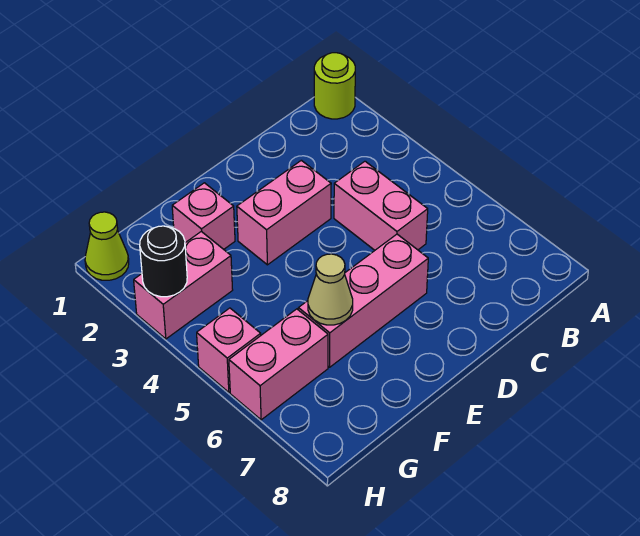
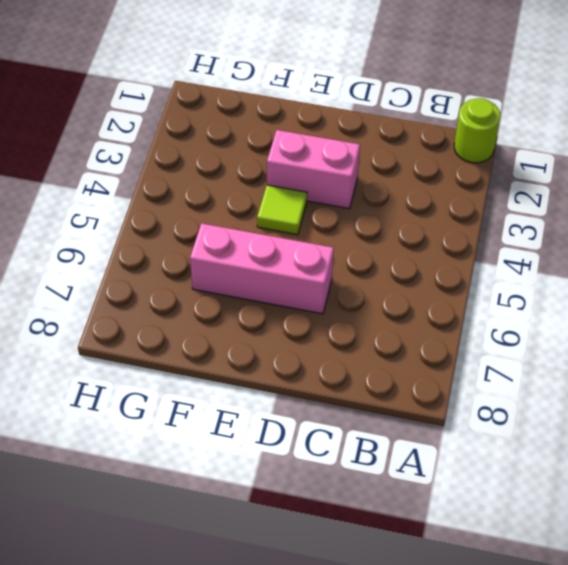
lime tile E4 level 1 -> none
none -> pink brick C4:C5 level 1
none -> pink brick F2 level 1

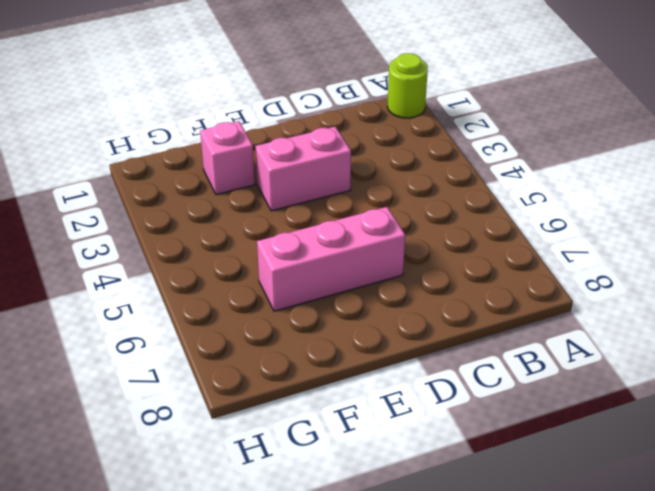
none -> pink brick C4:C5 level 1
none -> pink brick G3:H3 level 1

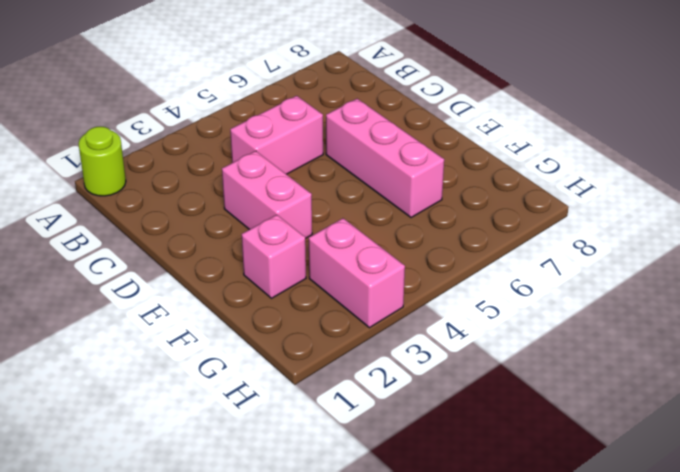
none -> pink brick G6:H6 level 1
none -> lime cone H1 level 1

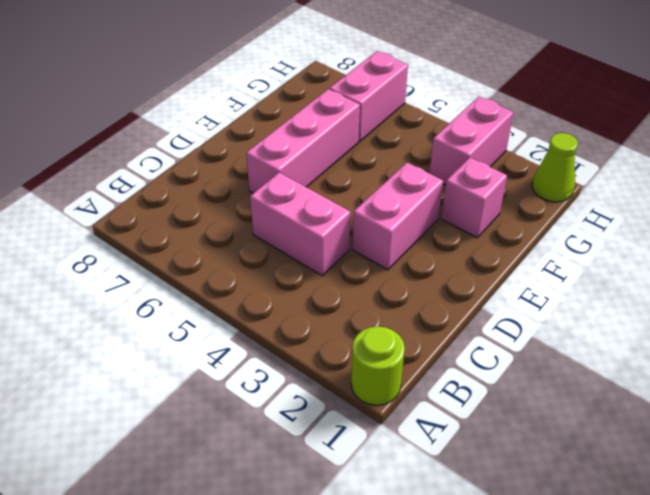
none -> pink brick H5 level 1
none -> tan cone F6 level 2

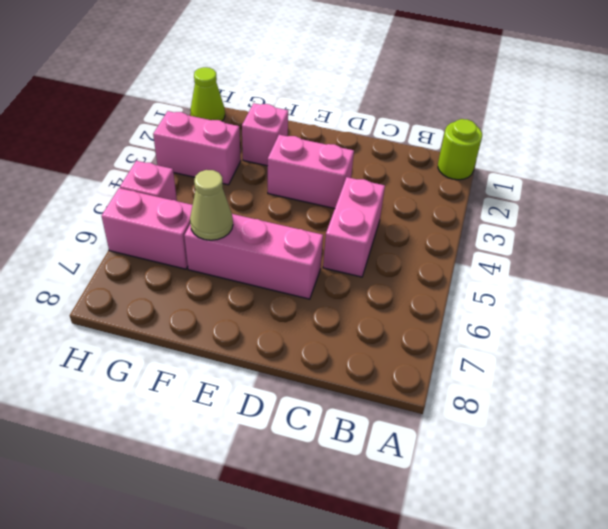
none -> black round brick H3 level 2

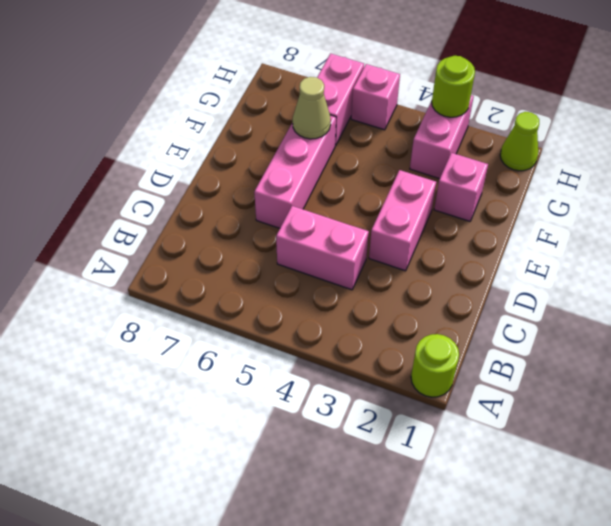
lime round brick H3 level 2 -> black round brick H3 level 2

